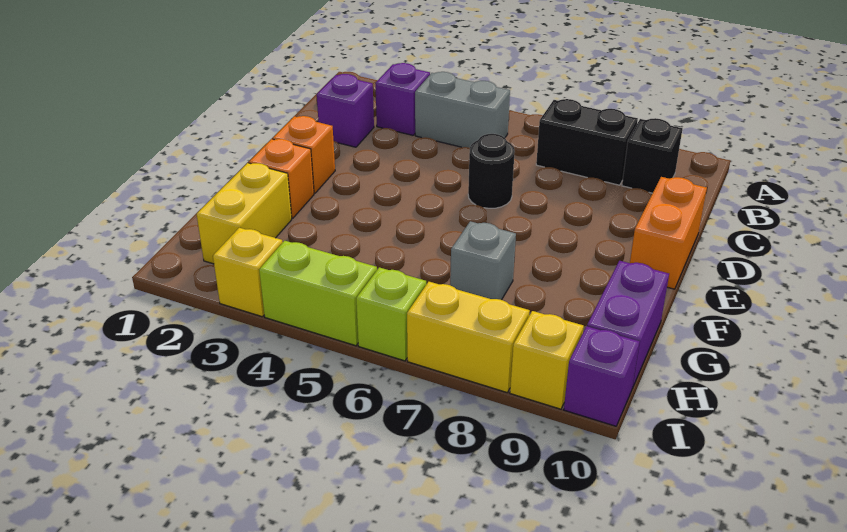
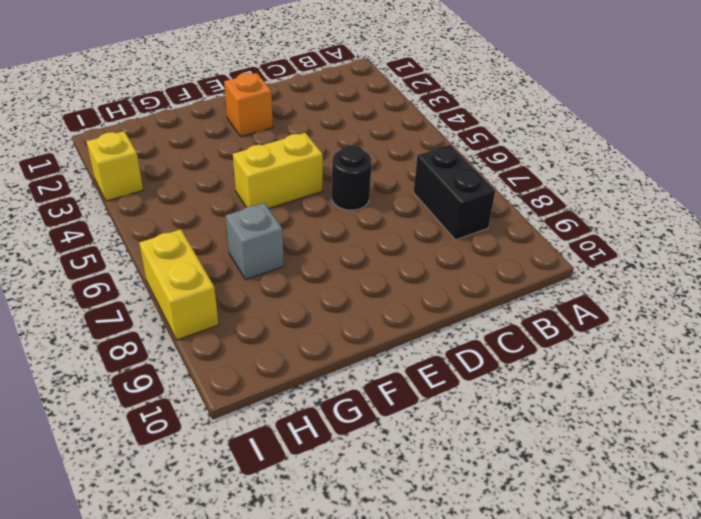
yellow brick E5:F5 level 1 -> yellow brick G2:H2 level 1
none -> purple brick B3 level 1
none -> grey brick B4:B5 level 1
none -> black brick B9 level 1

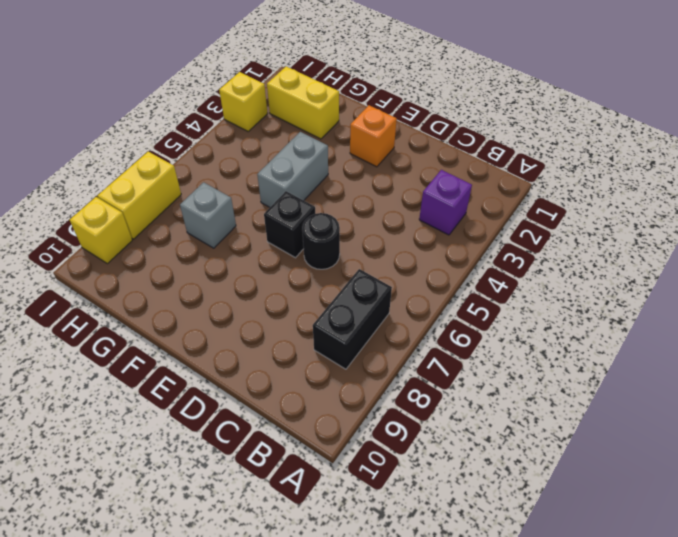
black brick E6 level 1 -> black brick B9 level 1
grey brick F4:F5 level 1 -> grey brick B4:B5 level 1
none -> purple brick C2 level 1
none -> orange brick D10:E10 level 1
none -> orange brick F2 level 1

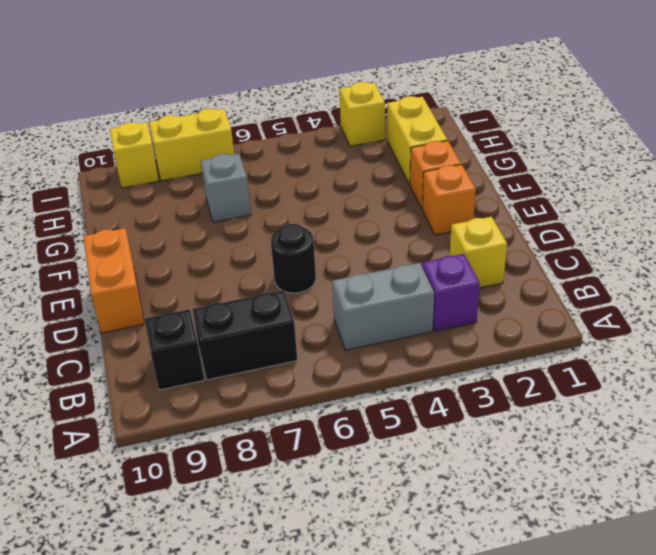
yellow brick C2 level 1 -> purple brick C2 level 1
none -> purple brick G10:H10 level 1
none -> lime brick I4:I5 level 1
none -> lime brick I6 level 1

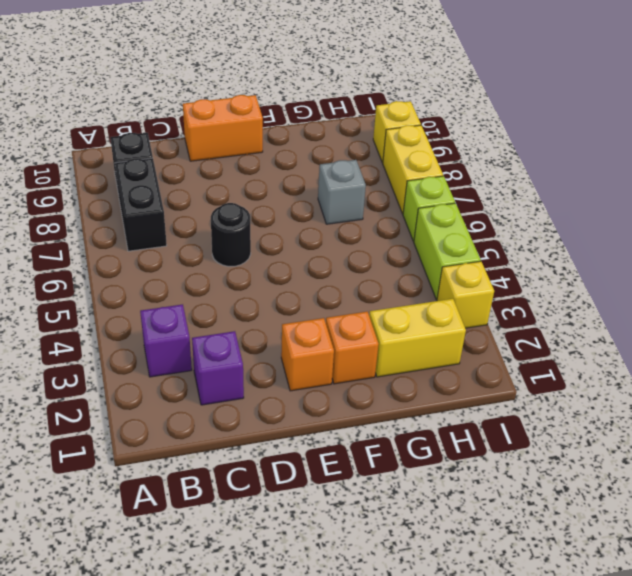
none -> grey brick B4:B5 level 1
none -> purple brick G10:H10 level 1
none -> purple brick I10 level 1

